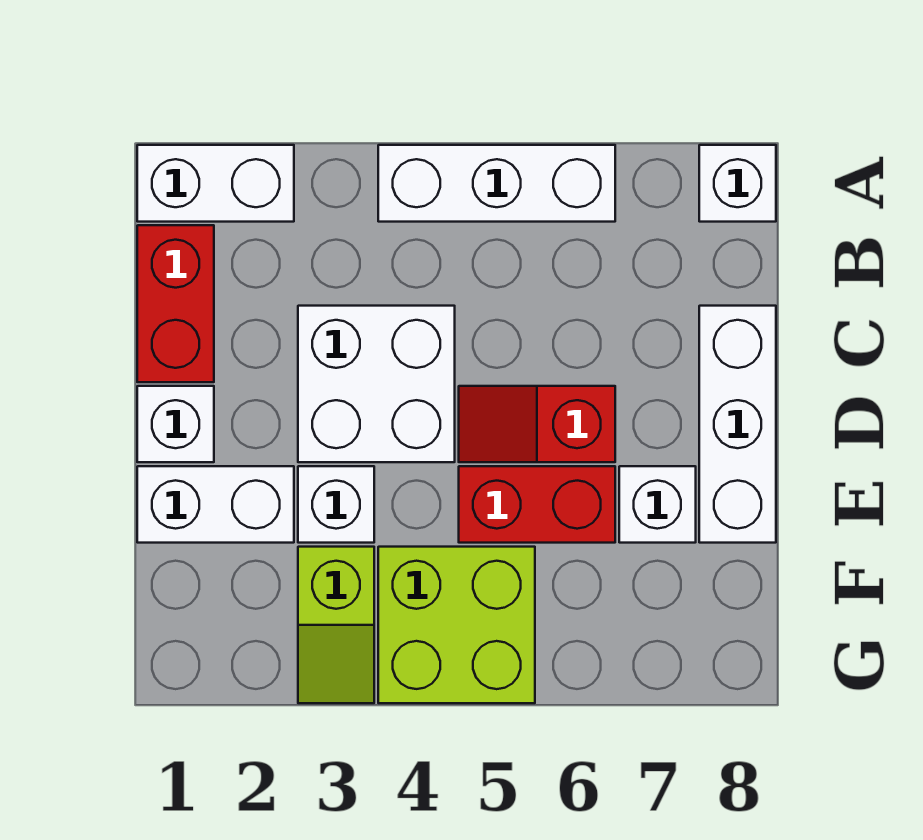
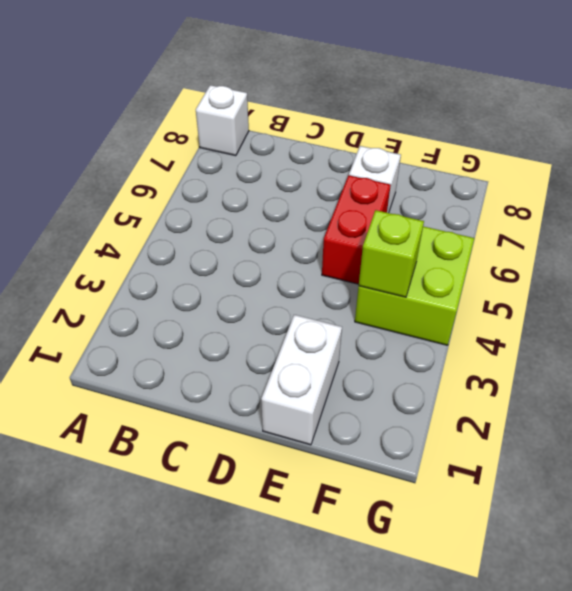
lime brick F4 level 2 -> none
none -> white brick A1:A2 level 1
none -> white brick A4:A6 level 1
none -> red brick B1:C1 level 1

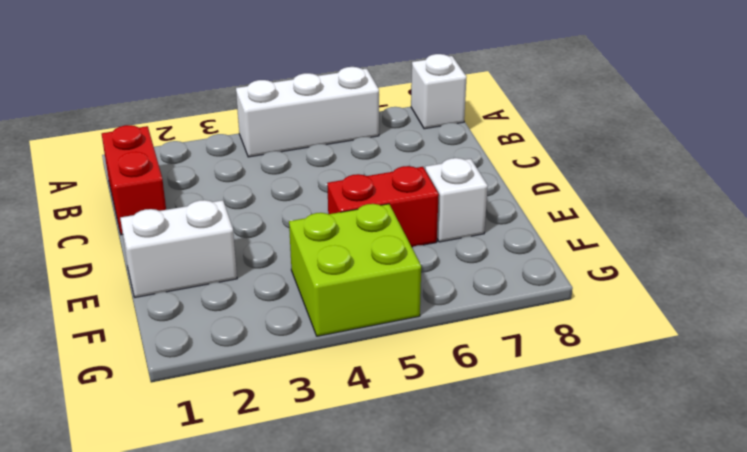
none -> white brick A1:A2 level 1
none -> white brick C3:D4 level 1
none -> white brick C8:E8 level 1

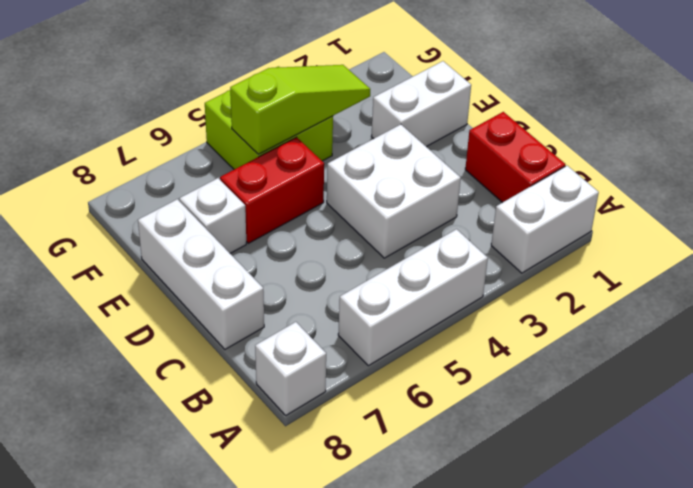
lime slope F3:F5 level 2 top 5 -> none
none -> white brick D1 level 1
none -> red slope D5:D6 level 1 top 6
none -> white brick E3 level 1

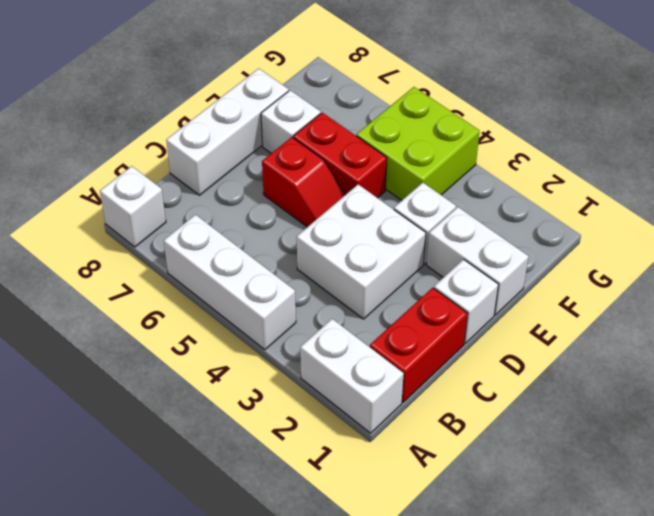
none -> lime slope F3:G3 level 1 top F

